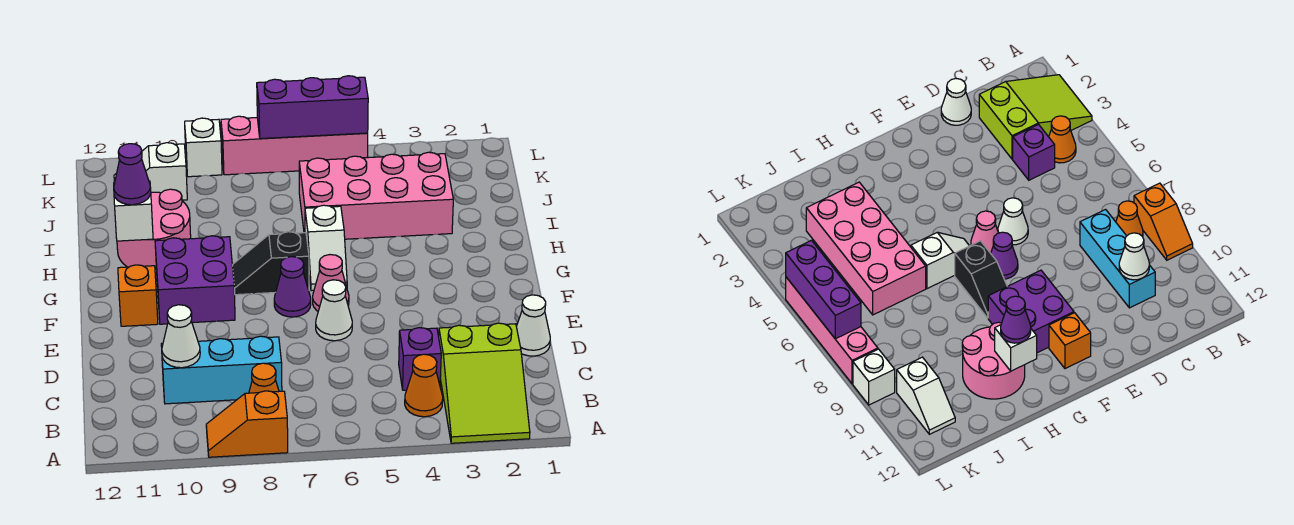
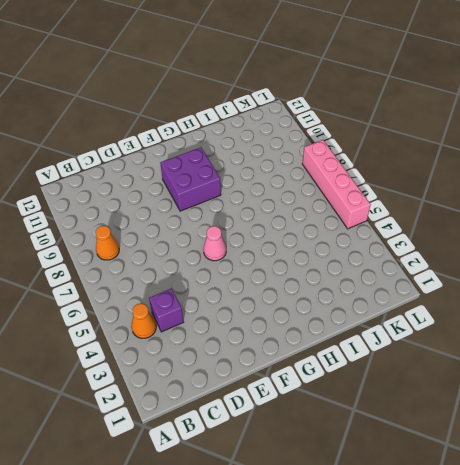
none -> lime slope A2:C3 level 1 top C
none -> orange slope A8:A9 level 1 top 8
none -> cyan brick C8:C10 level 1

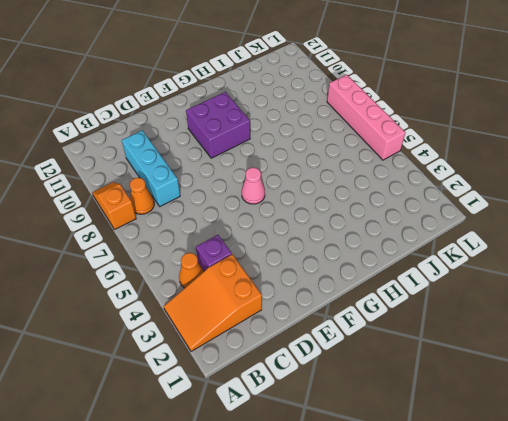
orange slope A2:C3 level 1 top C -> lime slope A2:C3 level 1 top C
none -> white cone D1 level 1
none -> white cone E6 level 1
none -> purple cone F7 level 1

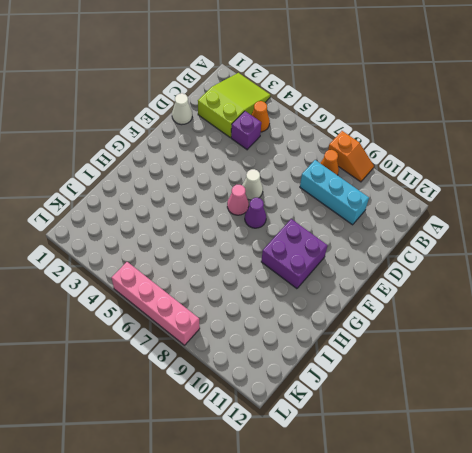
none -> orange brick F11 level 1
none -> white slope G6:H6 level 1 top H
none -> black slope G7:G8 level 1 top 7

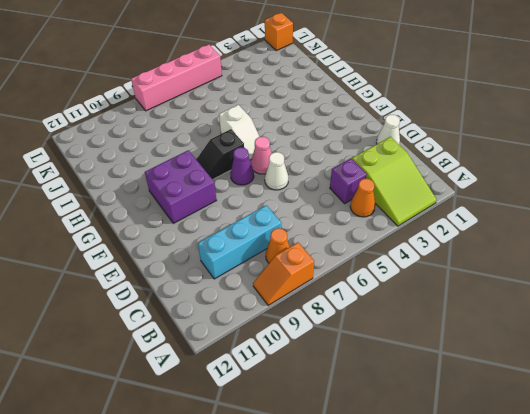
orange brick L1 level 1 -> orange brick F11 level 1
none -> pink round brick H10:I11 level 1
none -> pink brick I3:J6 level 1
none -> white slope K10:K11 level 1 top 10

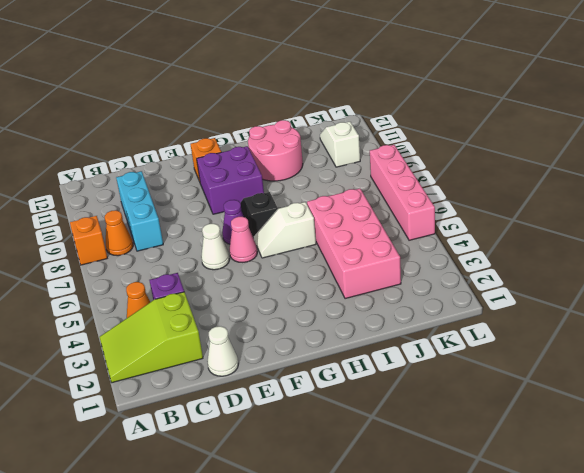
none -> white brick L9 level 1
none -> white cone C10 level 2
none -> white brick H11 level 2

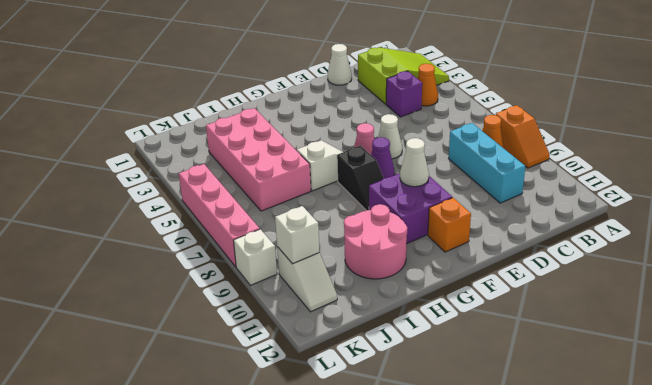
white cone F9 level 2 -> white cone C10 level 2
white brick K10 level 2 -> white brick H11 level 2
none -> purple brick L5:L7 level 2
none -> purple cone H11 level 3

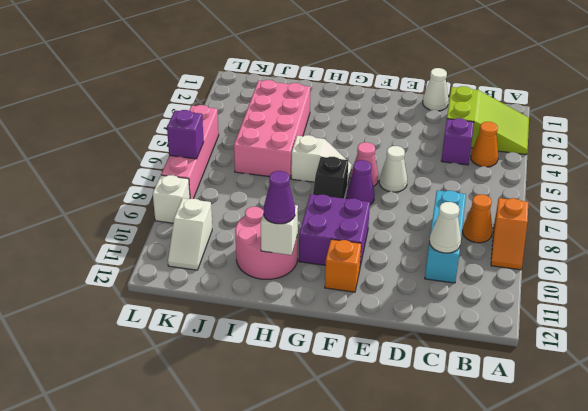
purple brick L7 level 2 -> purple brick L5:L7 level 2

